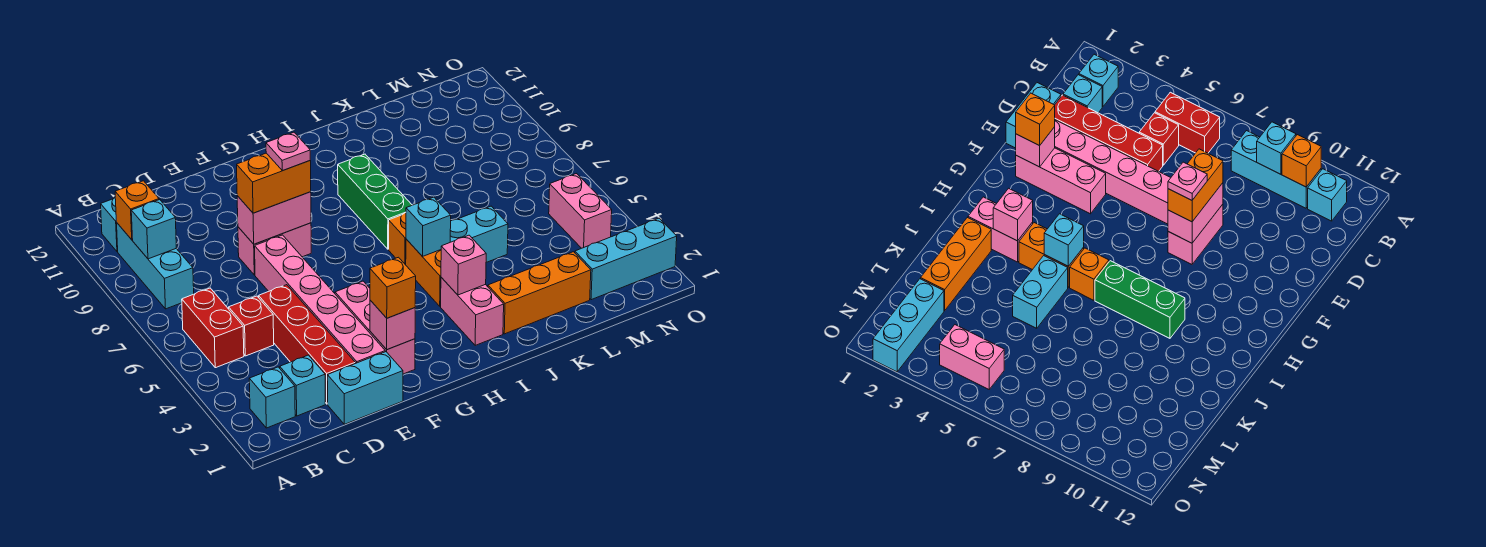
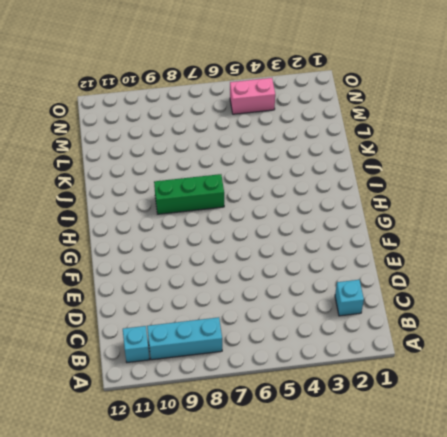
none -> cyan brick B2 level 1
none -> red brick B5:B6 level 1
none -> red brick C5 level 1

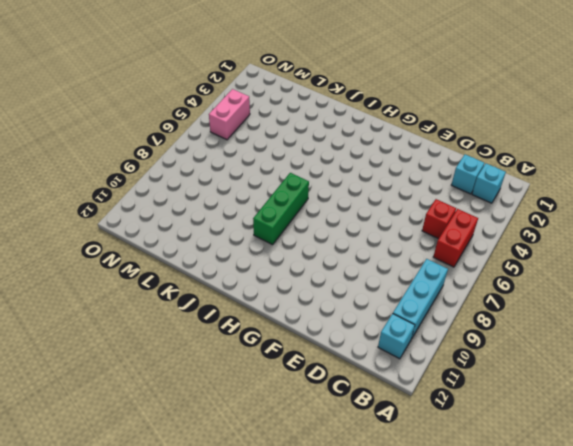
none -> cyan brick D1:E1 level 1
none -> red brick D2:D5 level 1
none -> pink brick E2:E7 level 1

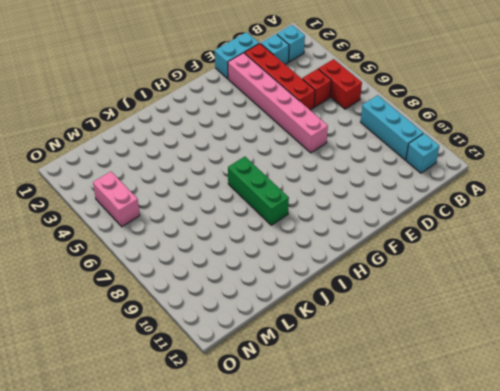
none -> pink brick E8:F8 level 1
none -> pink brick F2:F4 level 1
none -> pink brick I2:I3 level 1

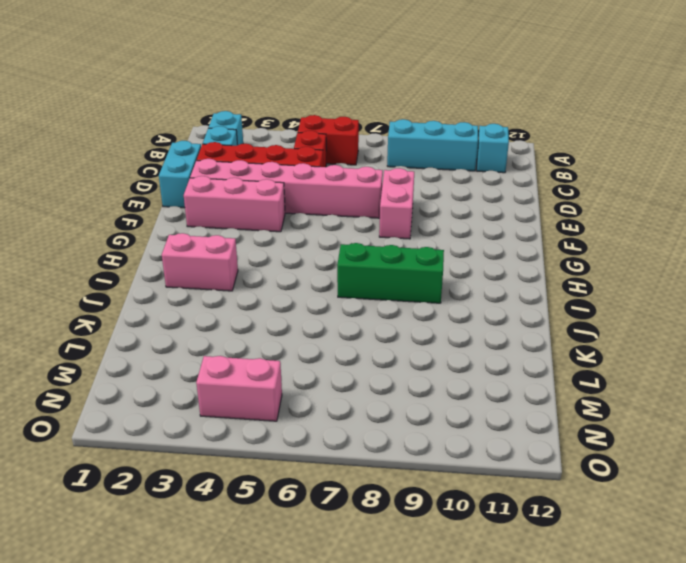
none -> orange brick I4:I5 level 1
none -> orange brick I6 level 1
none -> orange brick J2:L2 level 1

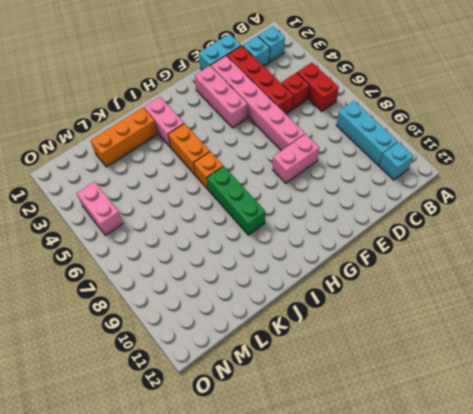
none -> cyan brick J5:K5 level 1
none -> cyan brick M2:O2 level 1
none -> cyan brick B9 level 2

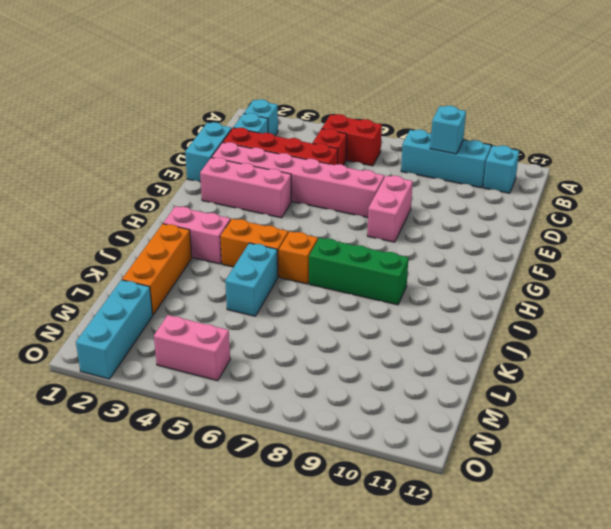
none -> orange brick B10 level 2
none -> pink brick E8:F8 level 2
none -> pink brick F2 level 2

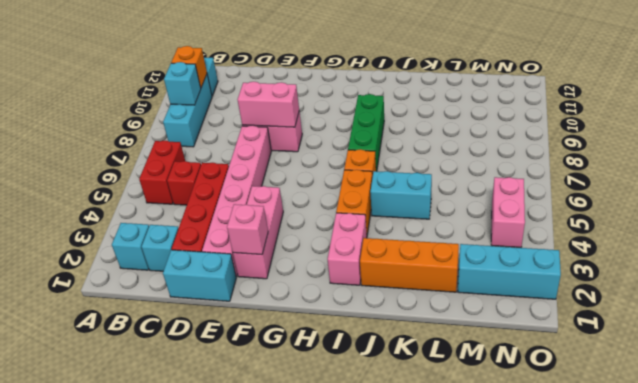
none -> pink brick I3 level 2
none -> cyan brick I5 level 2
none -> orange brick E8:F8 level 3

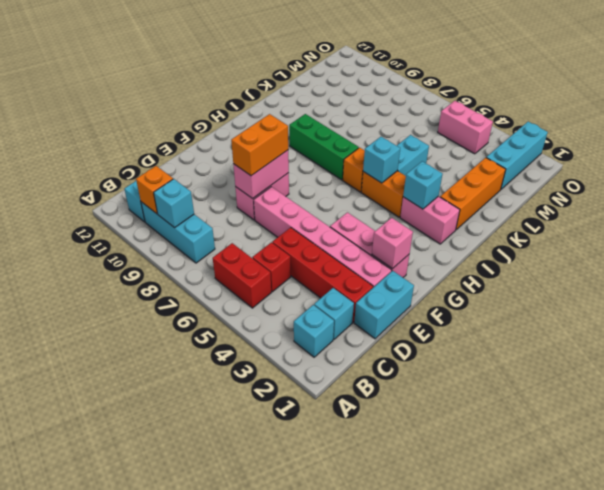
cyan brick I3 level 2 -> pink brick I3 level 2
none -> orange brick F2 level 3
none -> pink plate F8 level 4

